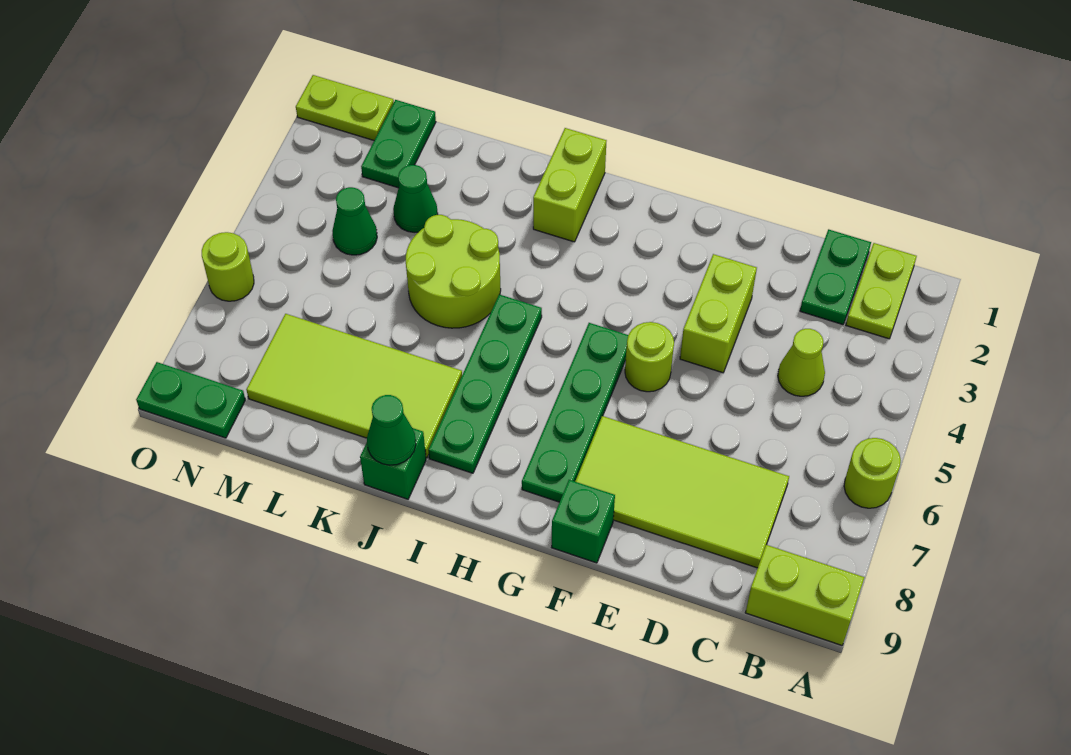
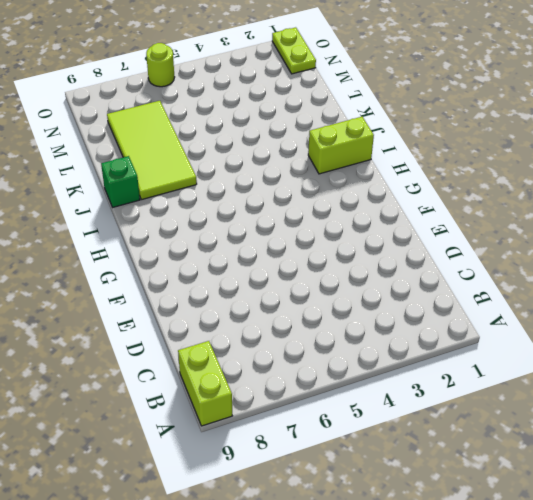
none -> lime round brick A6 level 1
none -> lime plate B1:B2 level 1
none -> green plate C1:C2 level 1

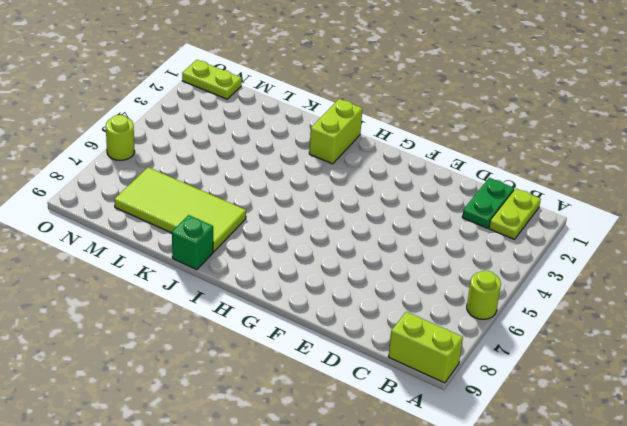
none -> lime cone C4 level 1
none -> lime tile C7:F8 level 1
none -> lime brick E3:E4 level 1

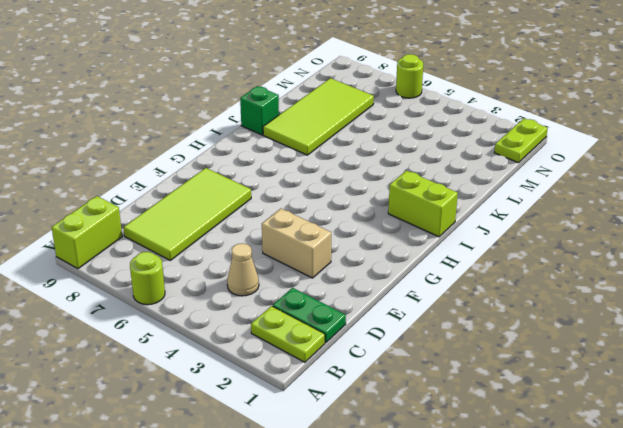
tan cone C4 level 1 -> lime cone C4 level 1
tan brick E3:E4 level 1 -> lime brick E3:E4 level 1
none -> lime round brick F5 level 1
none -> green brick F9 level 1
none -> green plate G5:G8 level 1

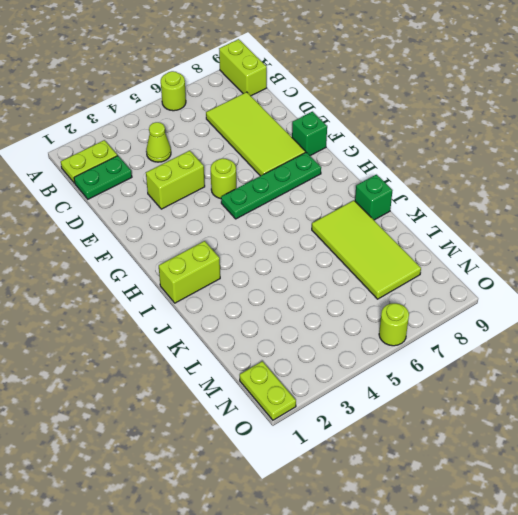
none -> green plate I5:I8 level 1
none -> lime round brick J4:K5 level 1
none -> green cone L3 level 1

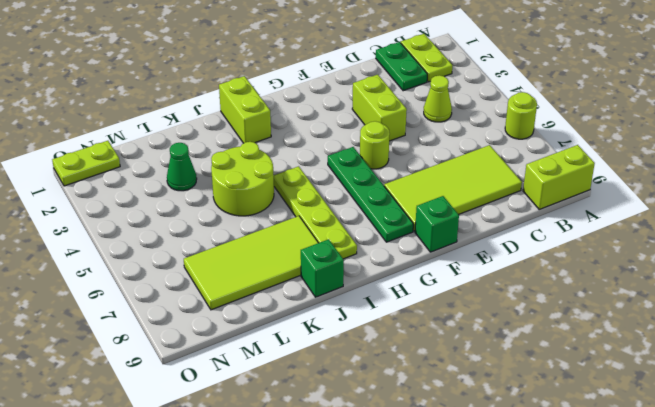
lime plate I5:I8 level 1 -> green plate I5:I8 level 1
none -> green plate M1:M2 level 1
none -> green cone M4 level 1
none -> green plate N9:O9 level 1

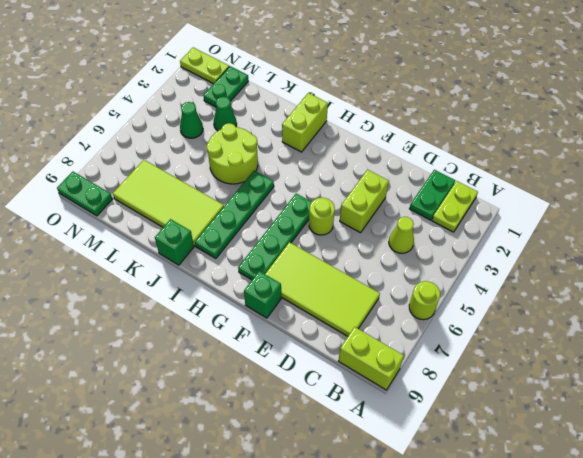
none -> lime round brick O6 level 1
none -> green cone J9 level 2

